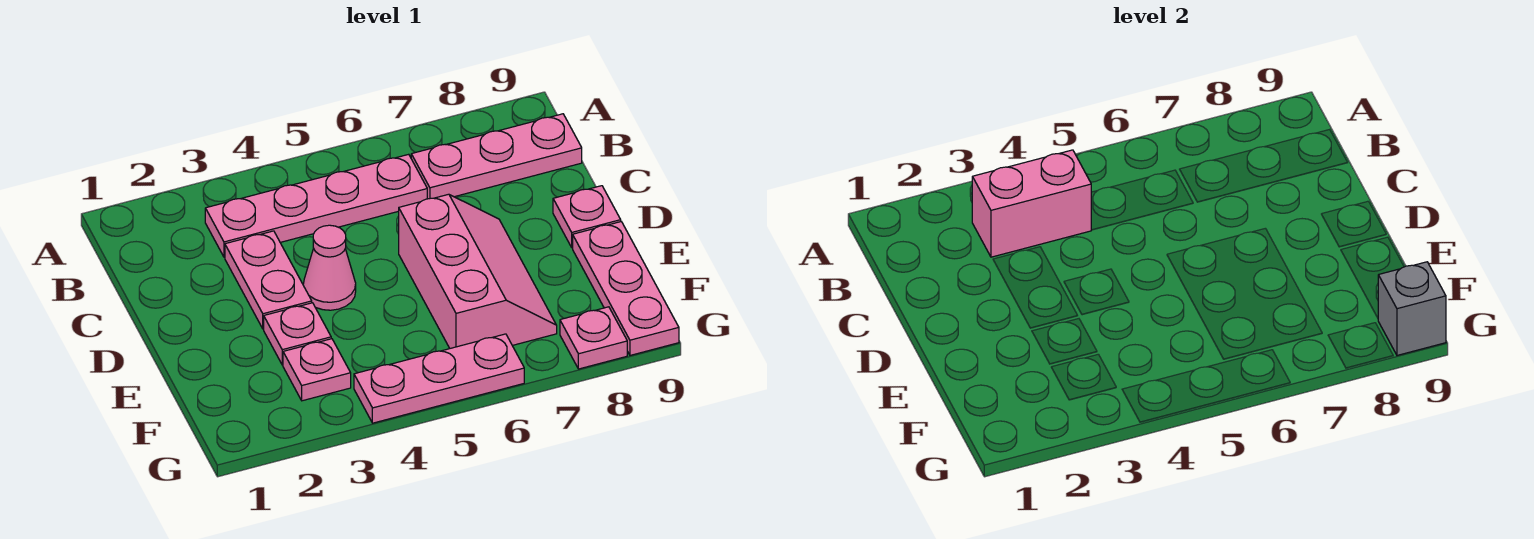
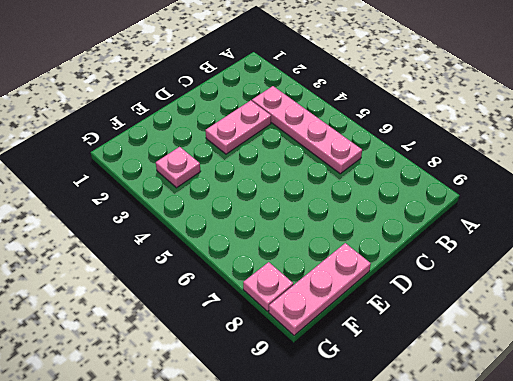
none -> pink plate B7:B9 level 1
none -> pink cone D4 level 1
none -> pink slope D6:F7 level 1 top 6

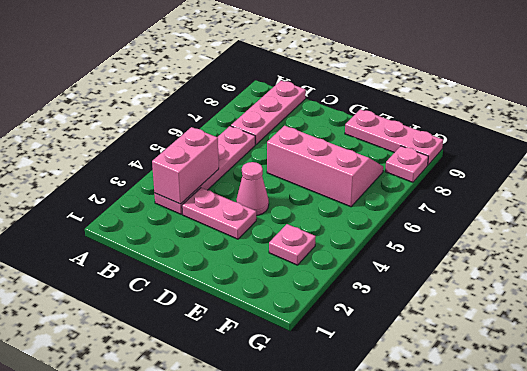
none -> pink plate D9 level 1
none -> pink plate E3 level 1
none -> pink plate G4:G6 level 1

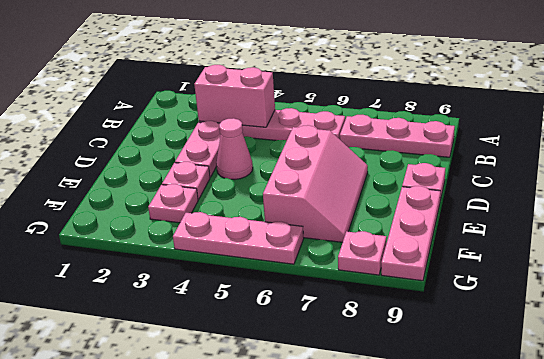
none -> grey brick G9 level 2

